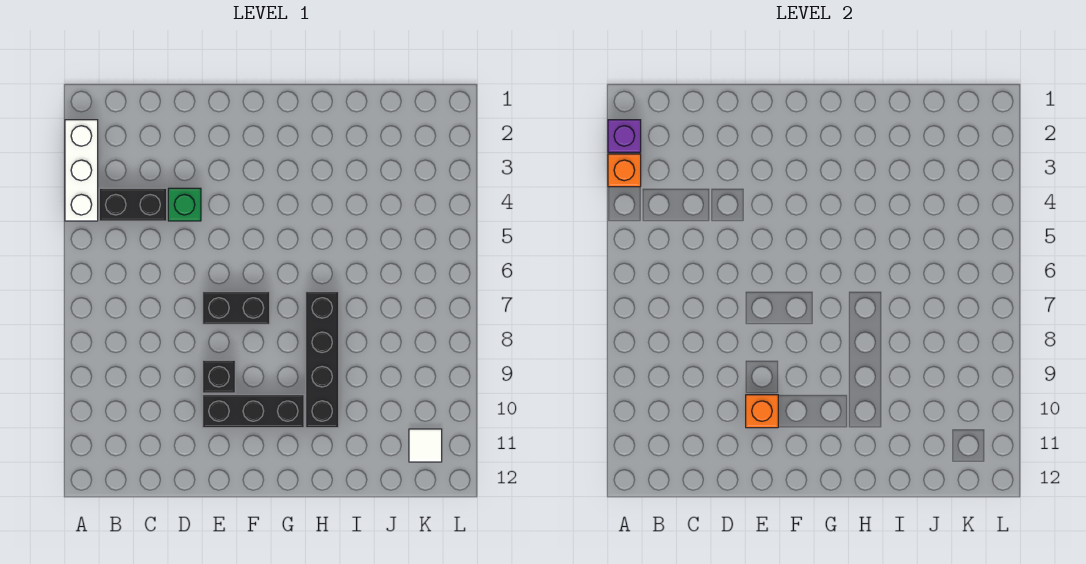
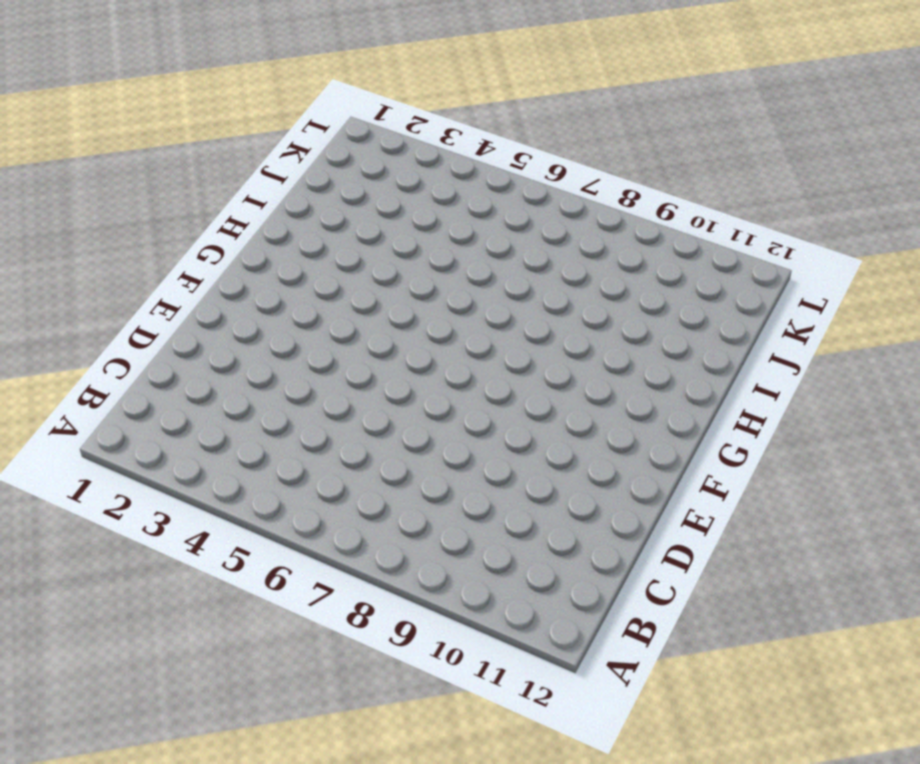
none -> white brick A2:A4 level 1
none -> black brick B4:C4 level 1

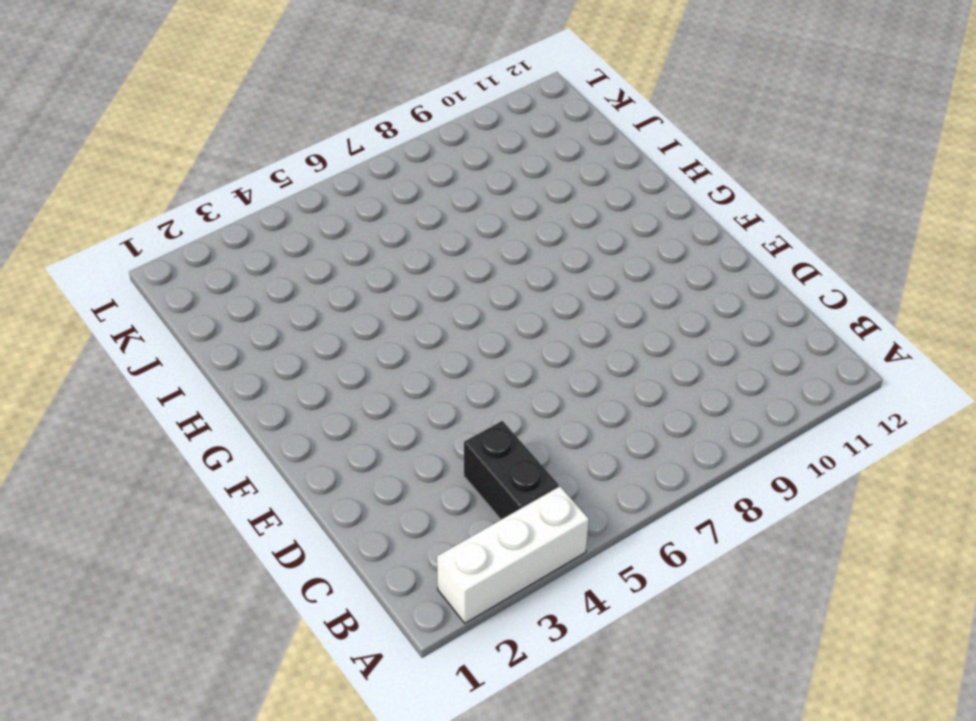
none -> green brick D4 level 1
none -> black brick E7:F7 level 1

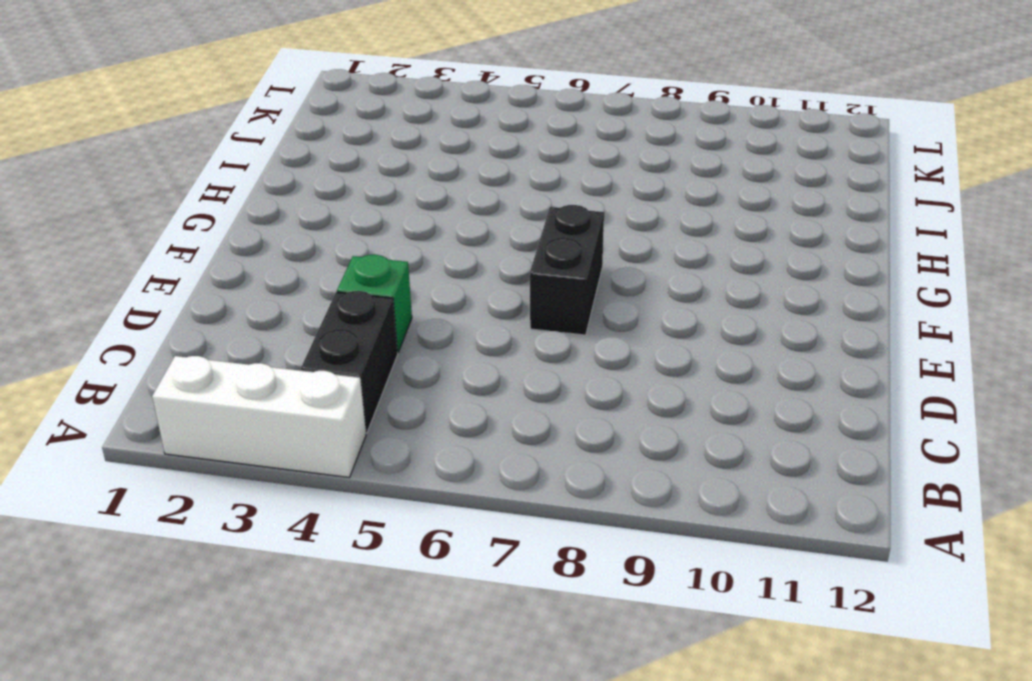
none -> black brick E9 level 1
none -> black brick E10:G10 level 1

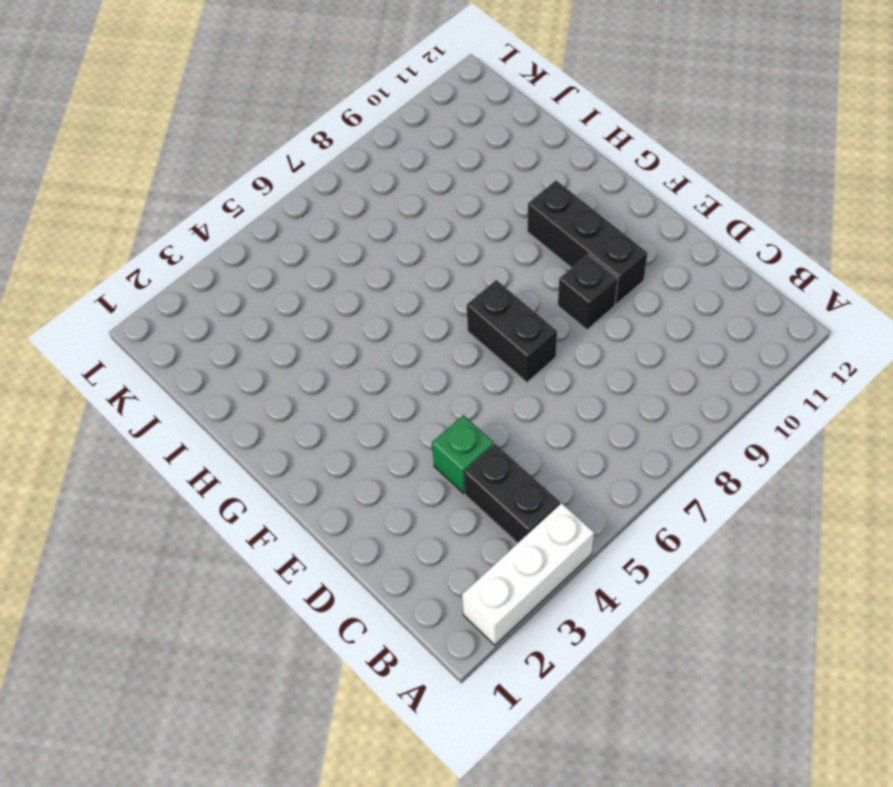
none -> black brick H7:H10 level 1
none -> white tile K11 level 1

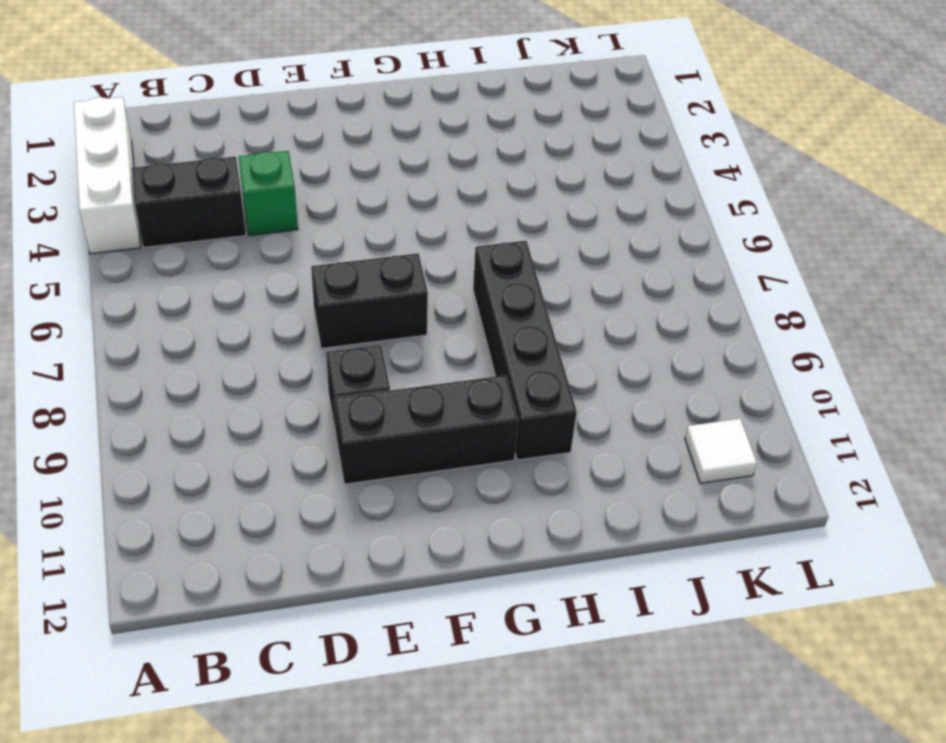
none -> purple brick A2 level 2
none -> orange brick A3 level 2

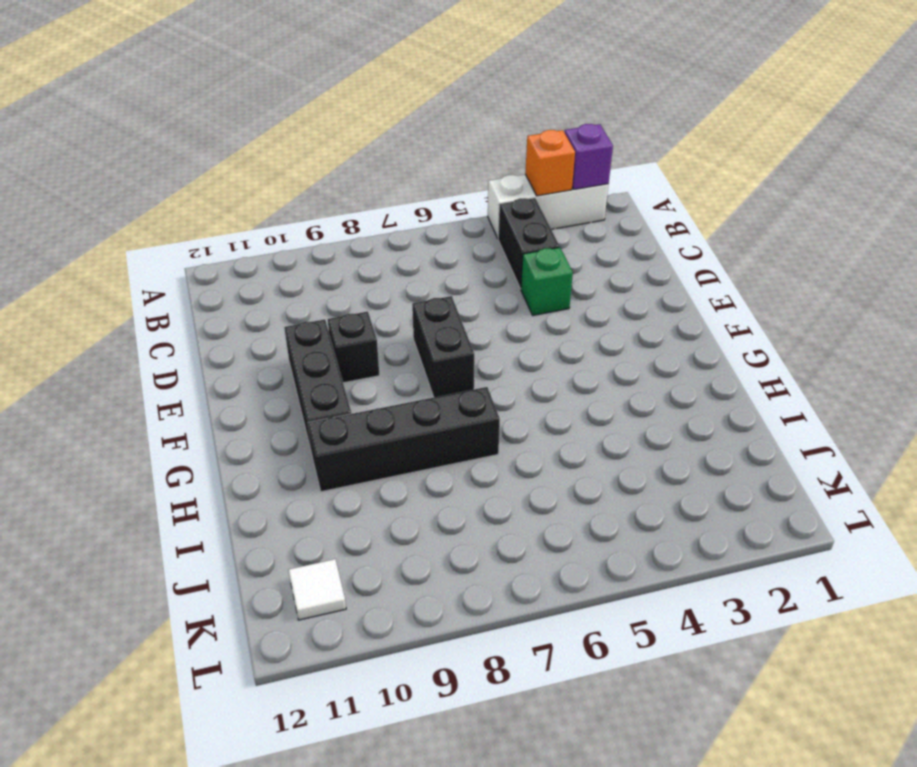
none -> orange brick E10 level 2

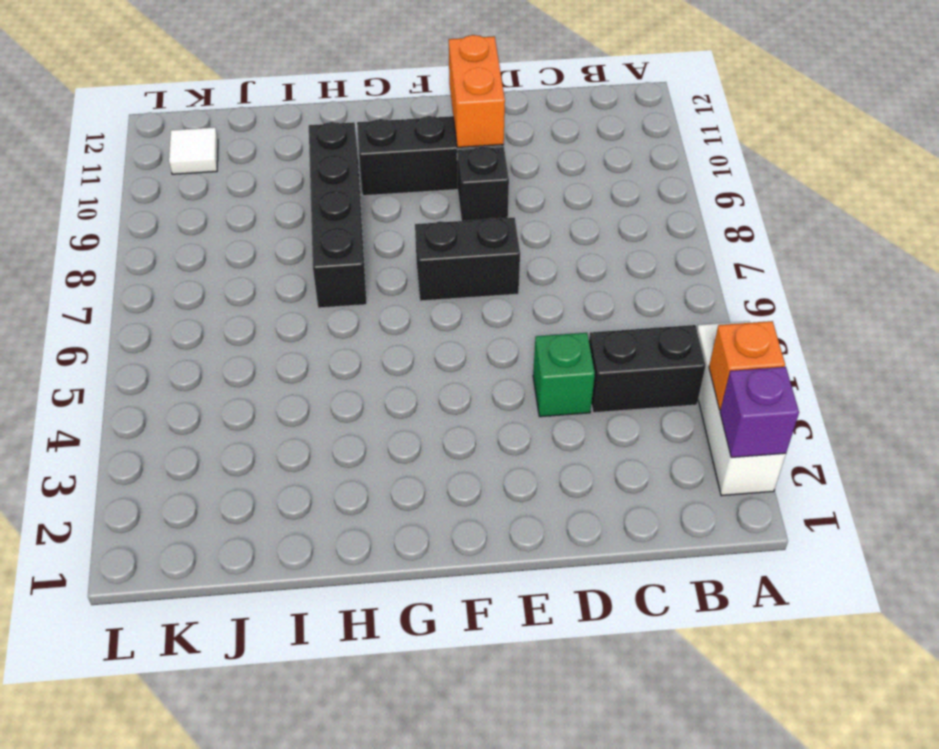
orange brick E10:E11 level 2 -> orange brick E10 level 2

